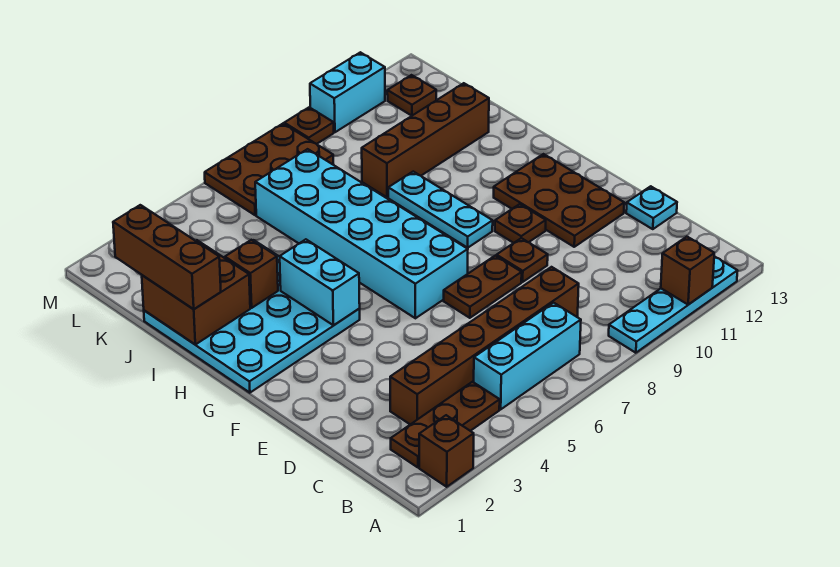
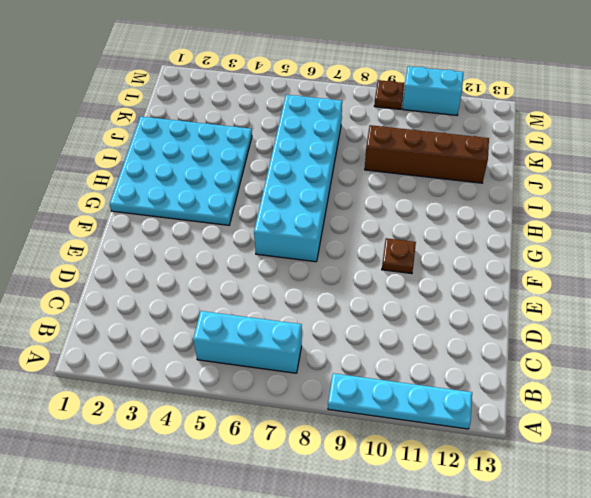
none -> brown brick A2 level 1
none -> brown plate B2:B4 level 1
none -> brown brick C3:C8 level 1

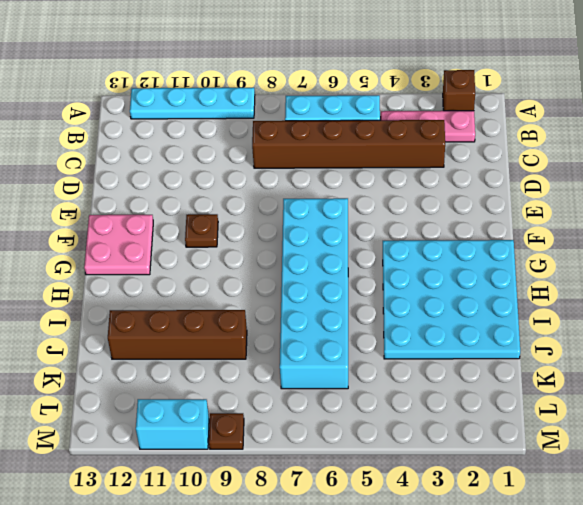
pink plate B2:B4 level 1 -> brown plate B2:B4 level 1
pink plate F12:G13 level 1 -> brown plate E11:G12 level 1
none -> cyan plate D13 level 1
none -> brown plate E7:E8 level 1
none -> brown plate E9 level 1

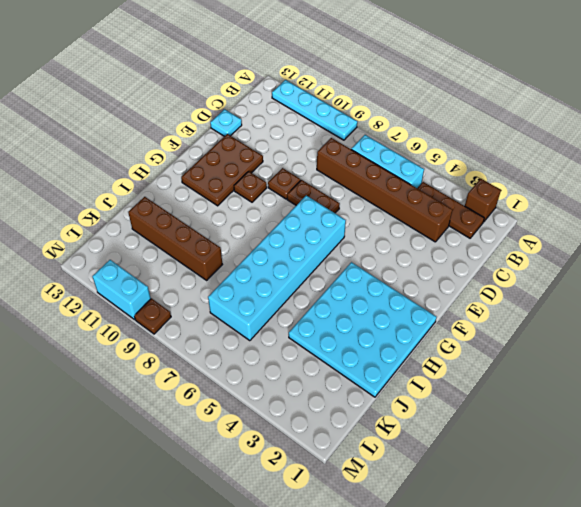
none -> cyan plate G9:I9 level 1
none -> brown plate L6:M8 level 1
none -> brown plate L12 level 1

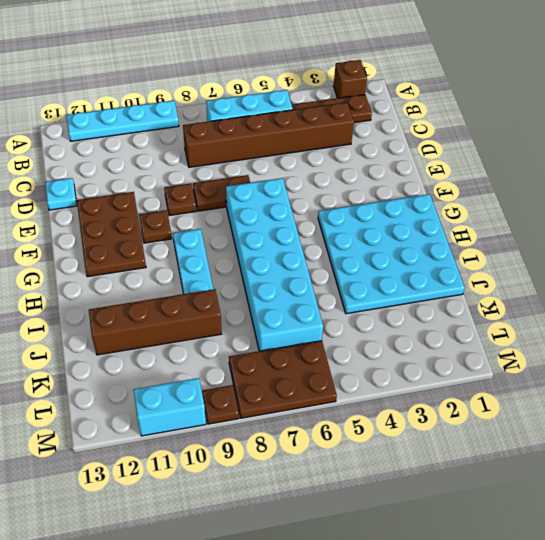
none -> brown plate L12 level 1
none -> brown brick A11 level 2
none -> cyan brick G4:H4 level 2

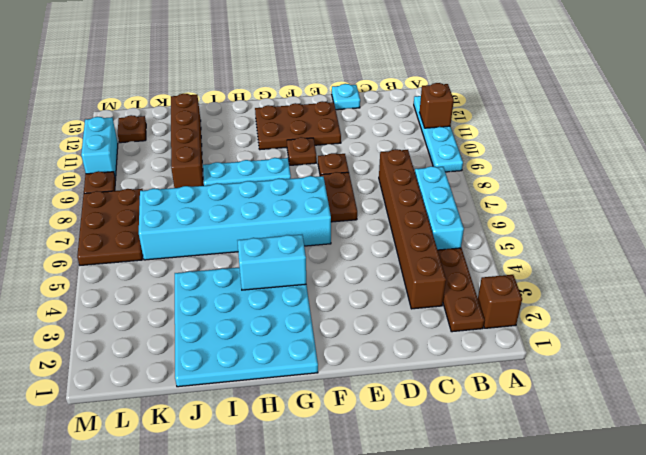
none -> brown brick I1:J2 level 2
none -> brown brick I3 level 2
none -> brown brick I1:K1 level 3

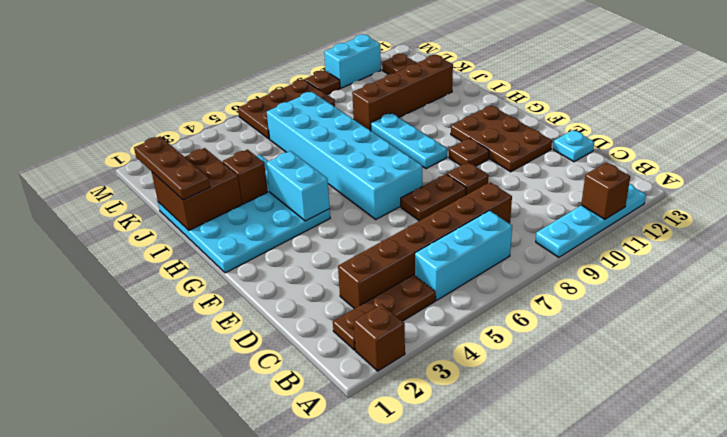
brown plate I1:K1 level 3 -> brown brick I1:K1 level 3

